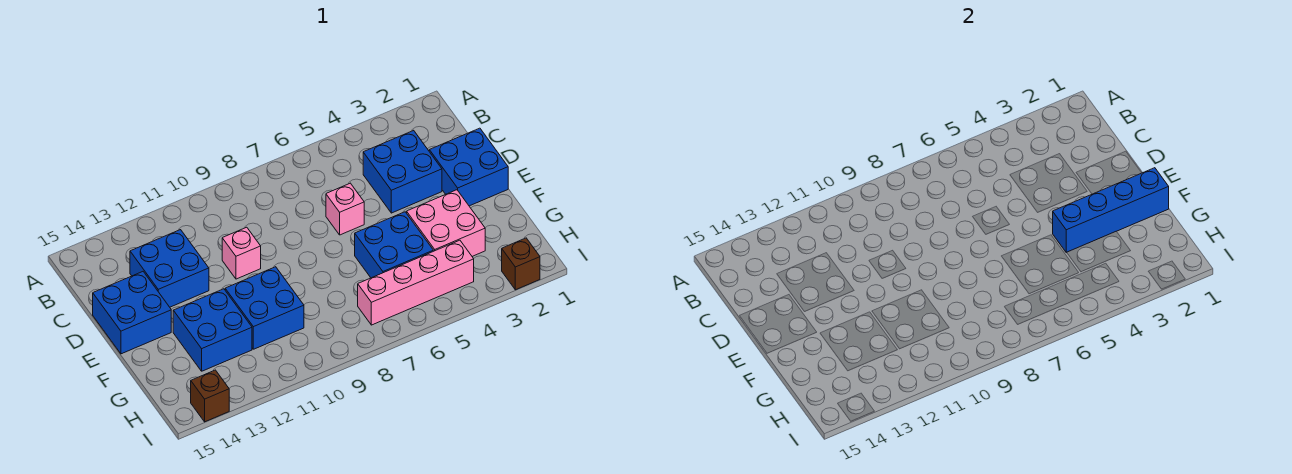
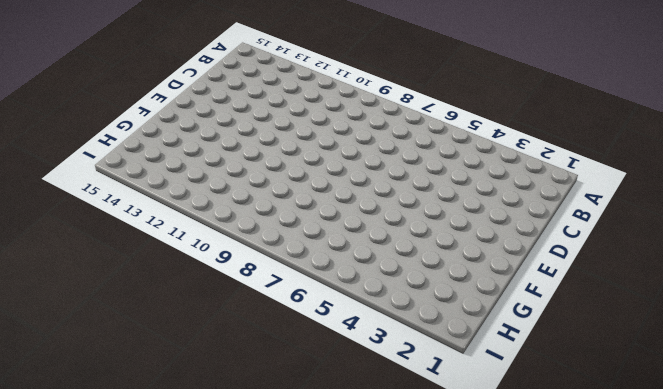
none -> blue brick C3:D4 level 1
none -> blue brick C12:D13 level 1
none -> blue brick D1:E2 level 1

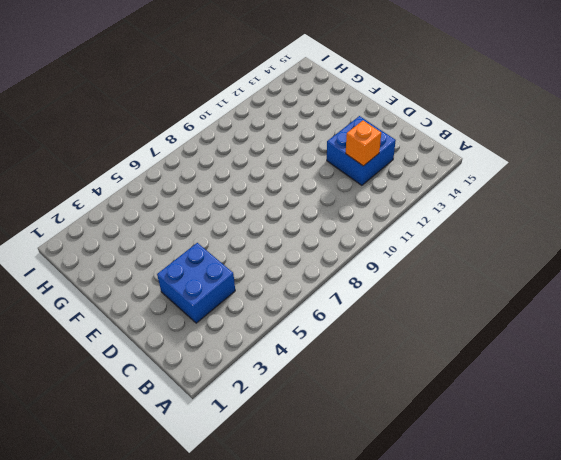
orange brick C12 level 2 -> none
none -> blue brick D1:E2 level 1
none -> pink brick D6 level 1
none -> pink brick D10 level 1

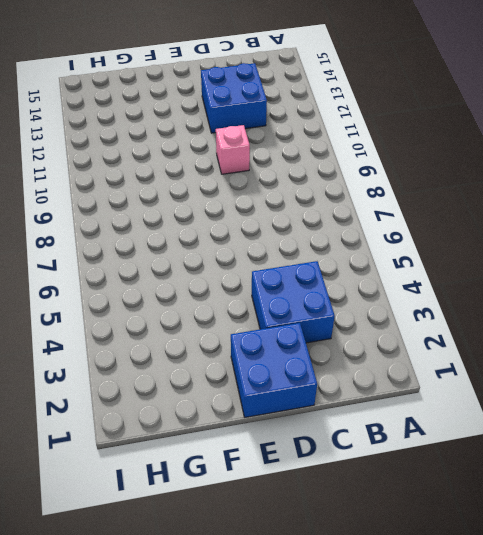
none -> pink brick D6 level 1
none -> blue brick D14:E15 level 1
none -> pink brick F3:G4 level 1

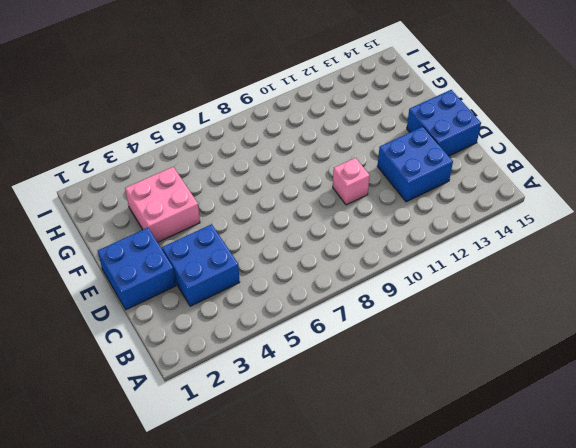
none -> pink brick D6 level 1
none -> blue brick F5:G6 level 1
none -> blue brick F10:G11 level 1

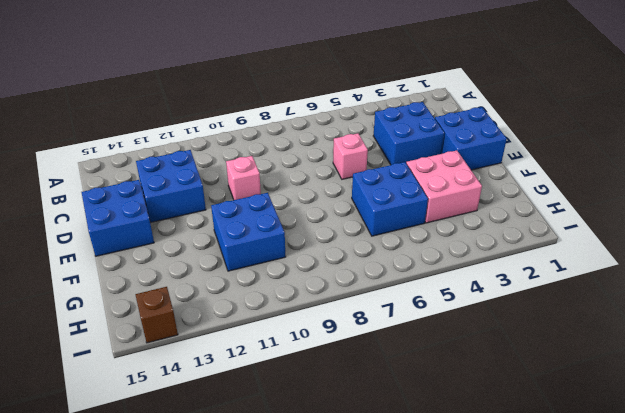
none -> blue brick F12:G13 level 1
none -> pink brick H4:H7 level 1
none -> brown brick I2 level 1

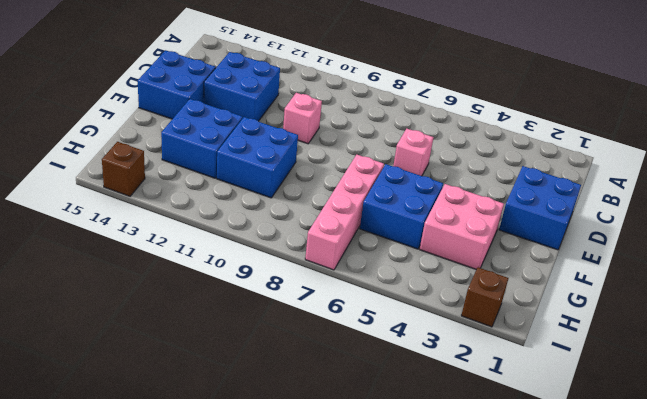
pink brick F7:I7 level 1 -> pink brick H4:H7 level 1
none -> blue brick C3:D4 level 1
none -> blue brick F1:F4 level 2

